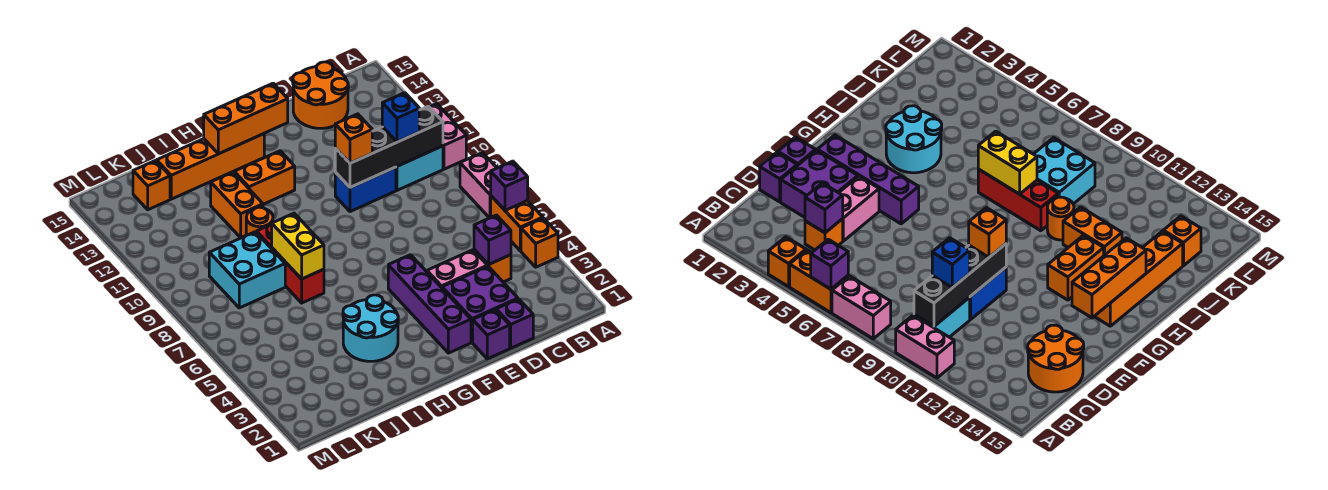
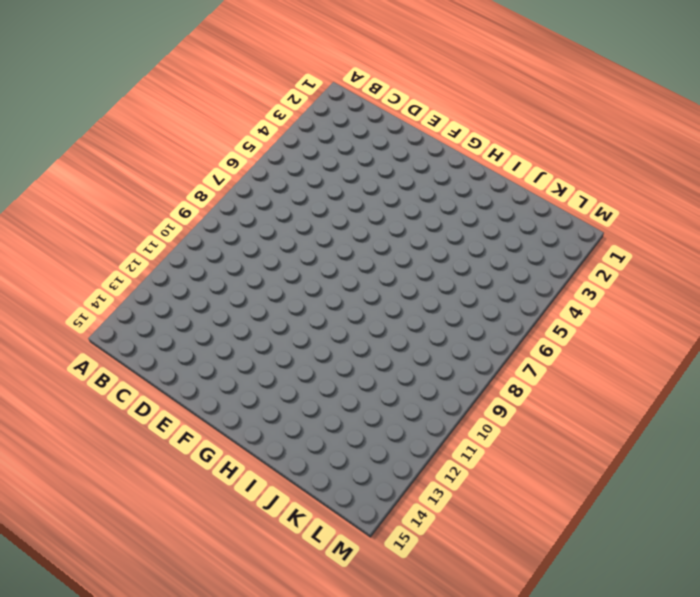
none -> orange brick A4 level 1
none -> orange brick A5:A6 level 1
none -> pink brick A7:A8 level 1

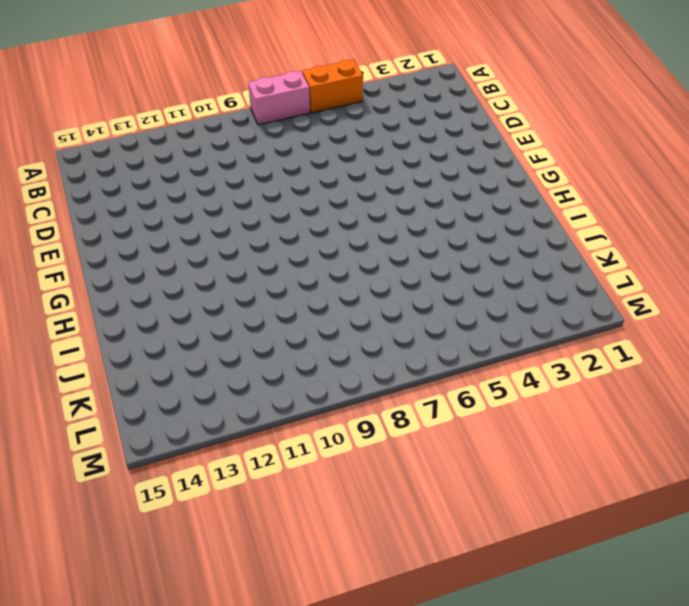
none -> orange brick A4 level 1
none -> pink brick A10:A11 level 1
none -> cyan brick B10:C10 level 1

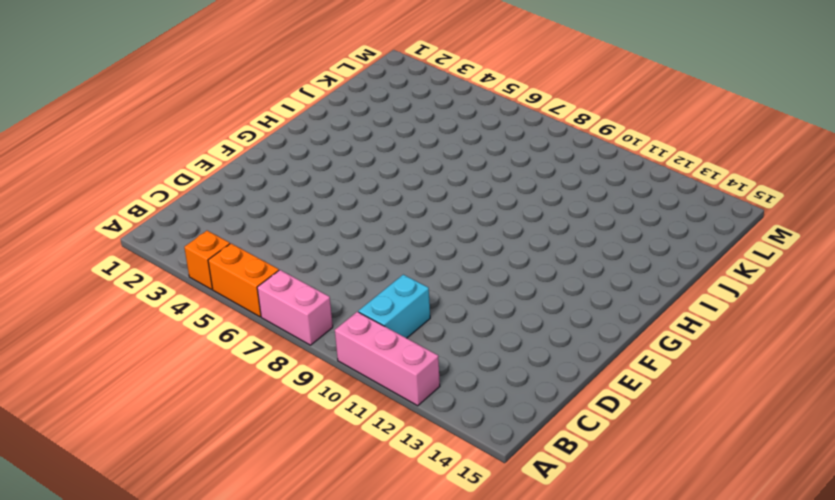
pink brick A10:A12 level 1 -> pink brick A10:A11 level 1
none -> orange brick C4 level 1
none -> orange round brick C14:D15 level 1
none -> purple brick D1 level 1

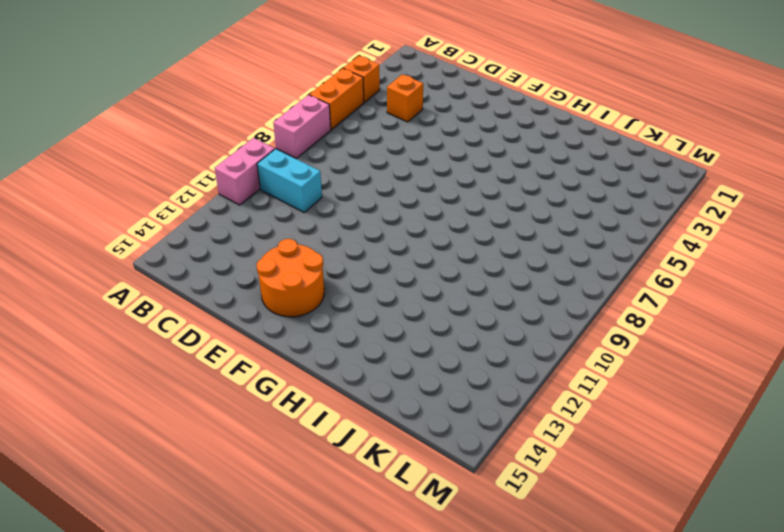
orange round brick E13:F14 level 1 -> orange round brick C14:D15 level 1
none -> purple brick D1 level 1
none -> purple brick D2:E3 level 1
none -> pink brick D4:E4 level 1

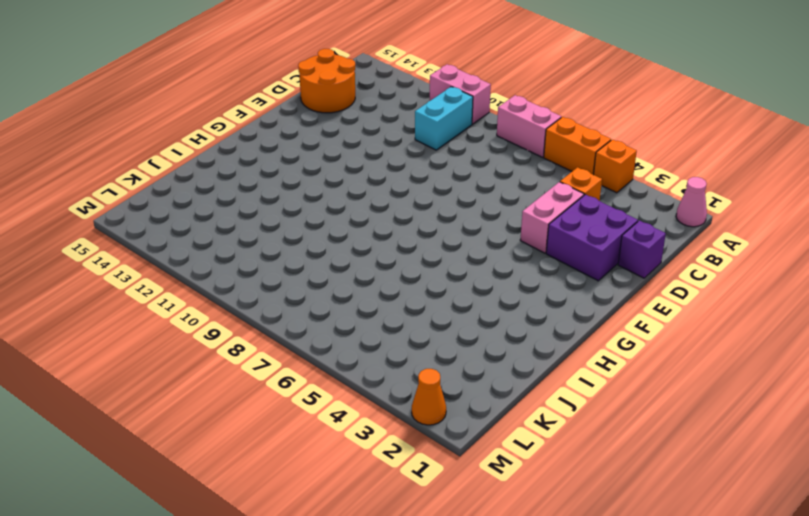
pink cone A1 level 1 -> none
orange cone M2 level 1 -> none
none -> blue brick D10:E10 level 1
none -> purple brick E1 level 1
none -> purple brick F2:F5 level 1

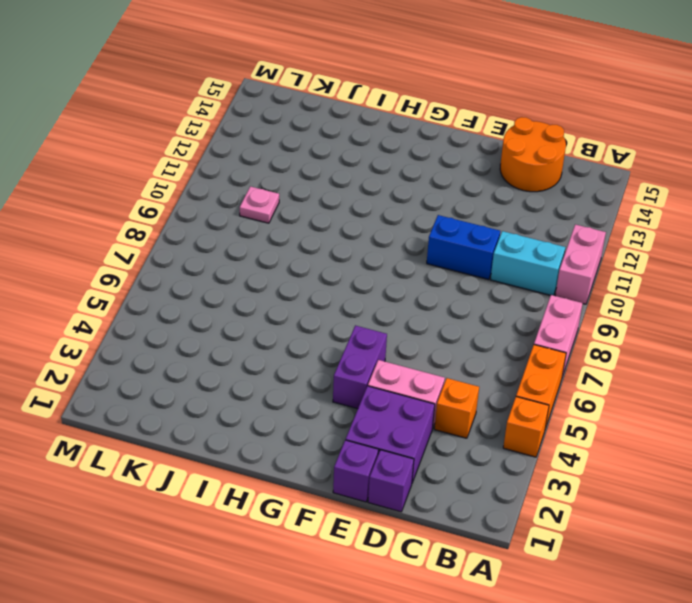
purple brick F4:F5 level 1 -> purple brick F2:F5 level 1
pink plate K10 level 1 -> none
none -> orange brick G12:H12 level 1
none -> orange brick G14:J14 level 1
none -> cyan round brick H3:I4 level 1

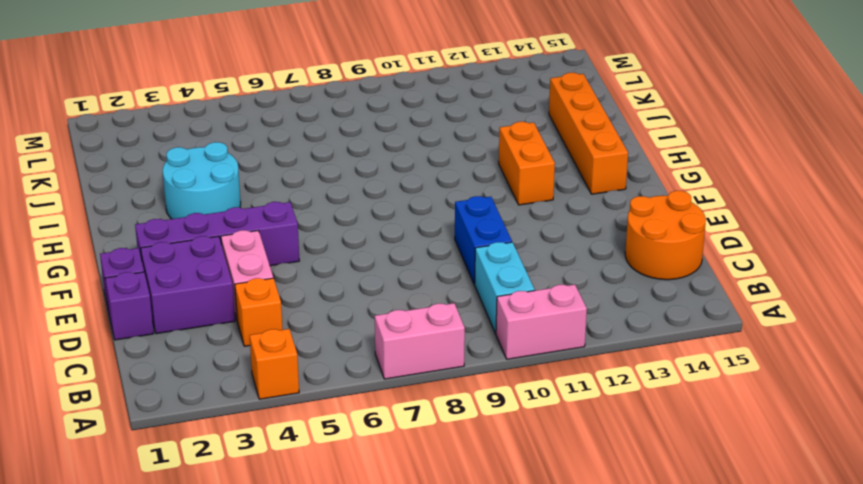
none -> orange brick A5:A6 level 1
none -> red brick I7:I9 level 1
none -> orange round brick I10 level 1

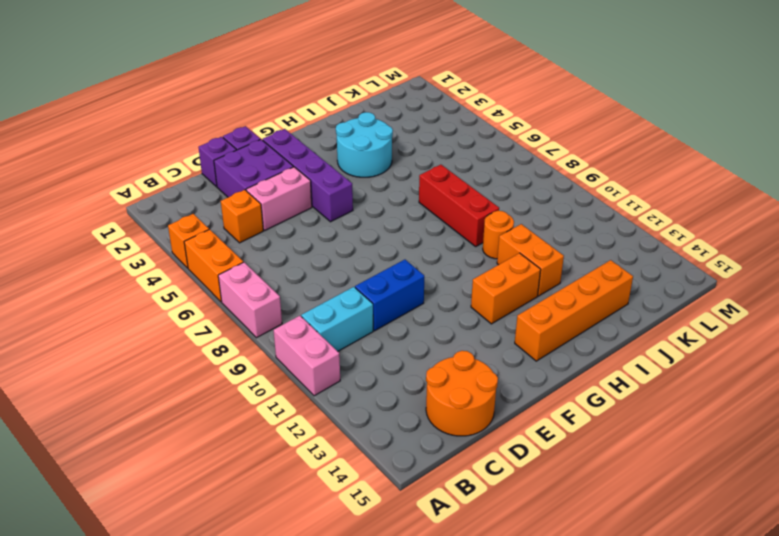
none -> cyan brick J8:K9 level 1
none -> orange brick K14 level 1
none -> purple brick A6 level 2

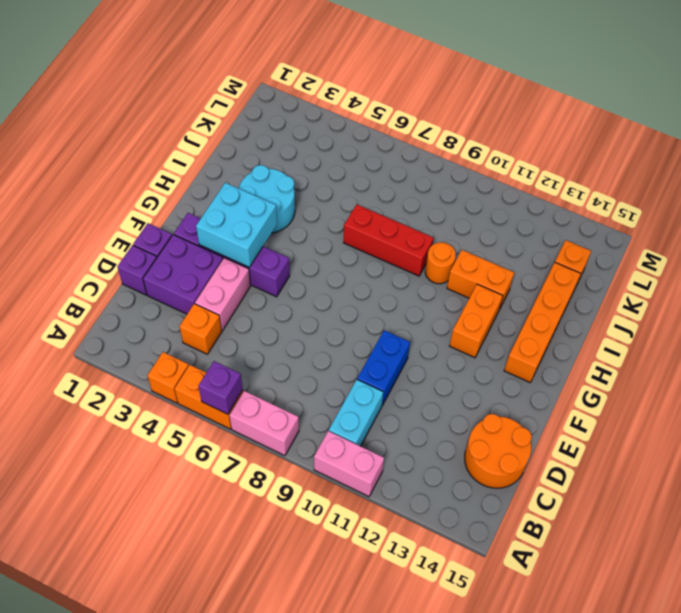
cyan brick F3:G4 level 2 -> cyan brick J8:K9 level 1
none -> black brick B10:E10 level 2
none -> purple brick C4 level 2
none -> orange brick F14:H14 level 2

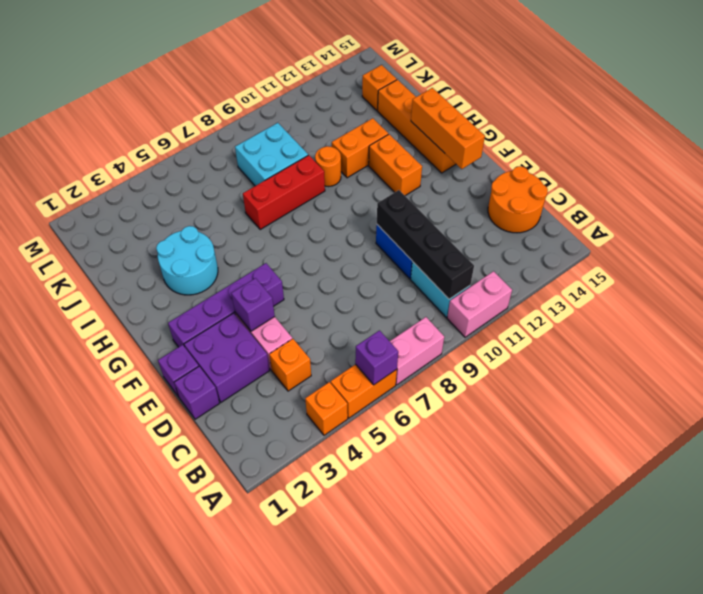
purple brick E4 level 2 -> purple brick C4 level 2
none -> yellow brick I7:I8 level 2
none -> blue brick C10 level 3
none -> orange brick E10 level 3

